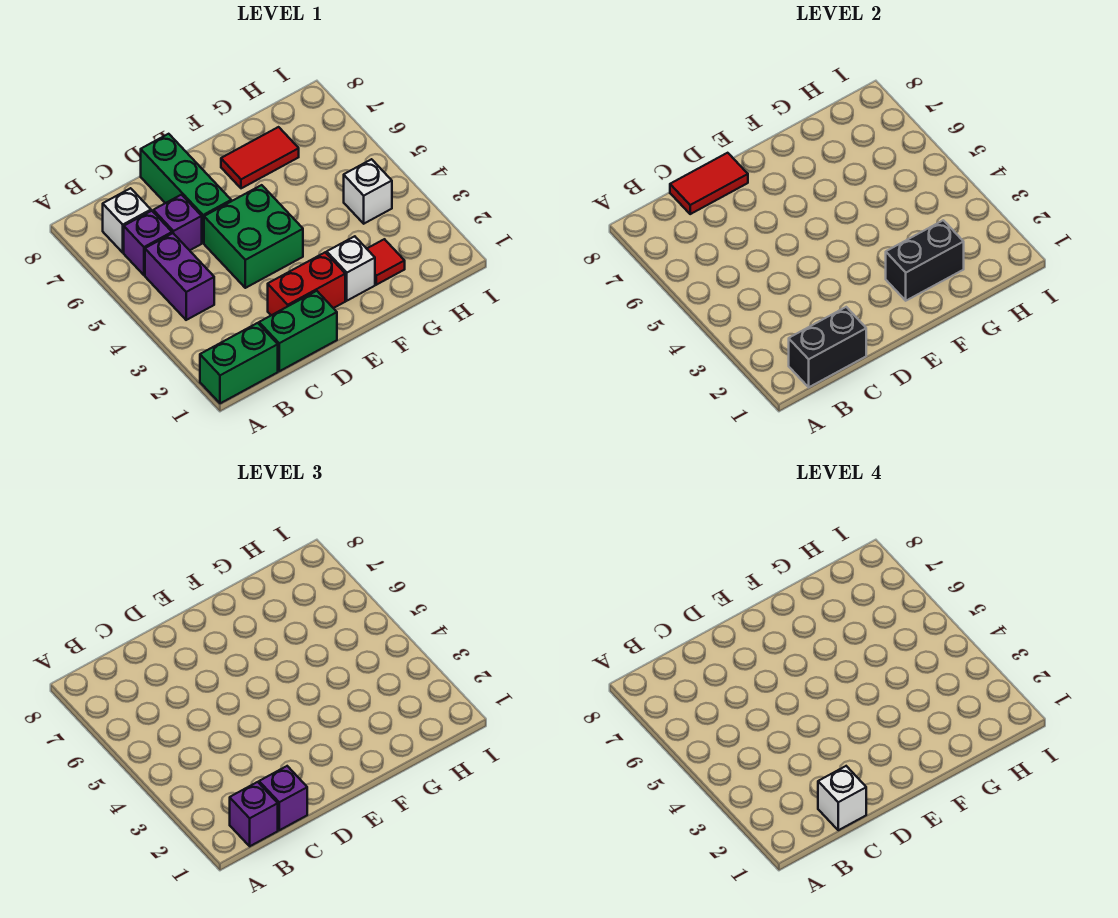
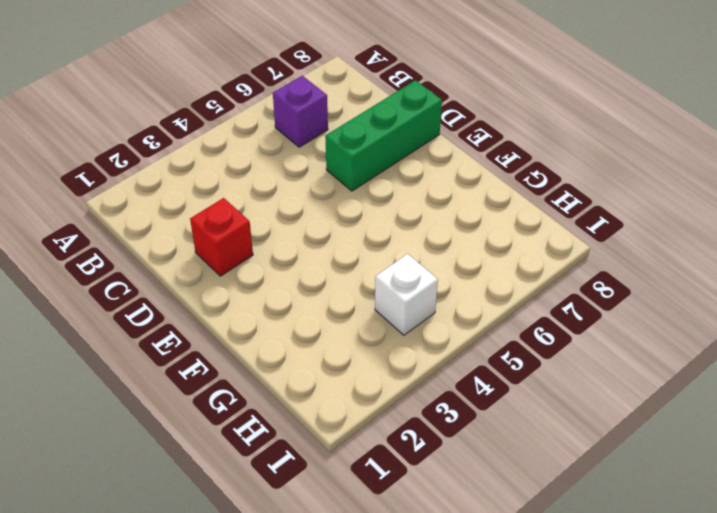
red brick D2 level 1 -> red brick D2:E2 level 1
none -> green brick A1:B1 level 1
none -> purple brick B4:B5 level 1
none -> white brick B7 level 1

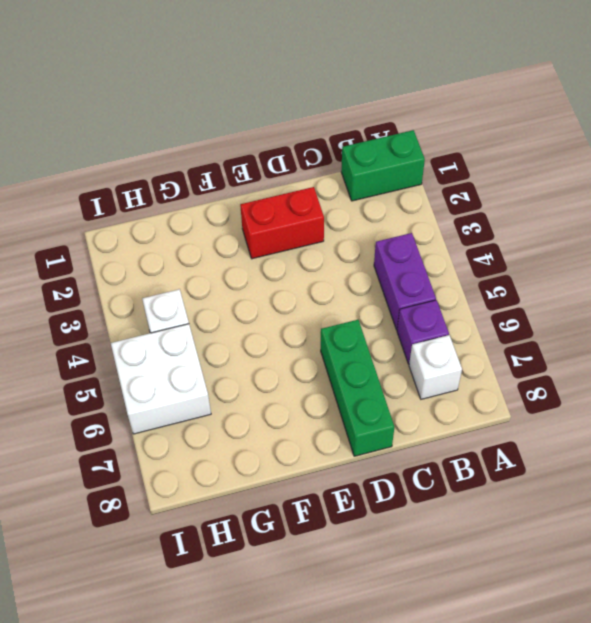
white brick H5:I6 level 1 -> none
none -> green brick C1:D1 level 1
none -> purple brick C6 level 1
none -> green brick D4:E5 level 1

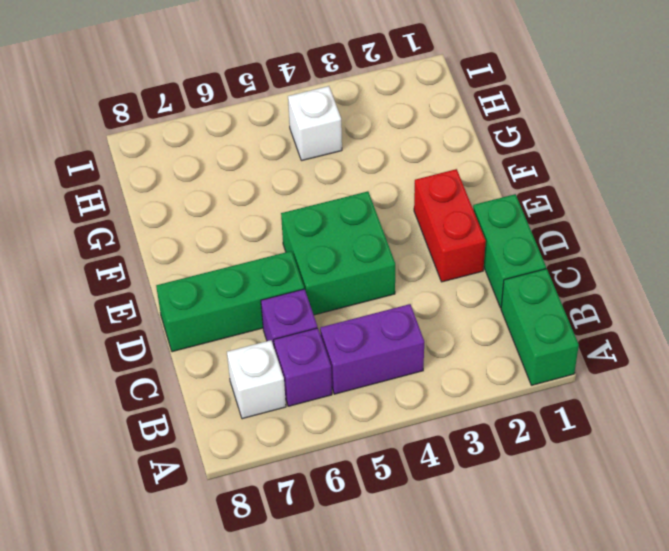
none -> white brick F2 level 1
none -> red tile F7:G7 level 1
none -> red tile G2 level 1

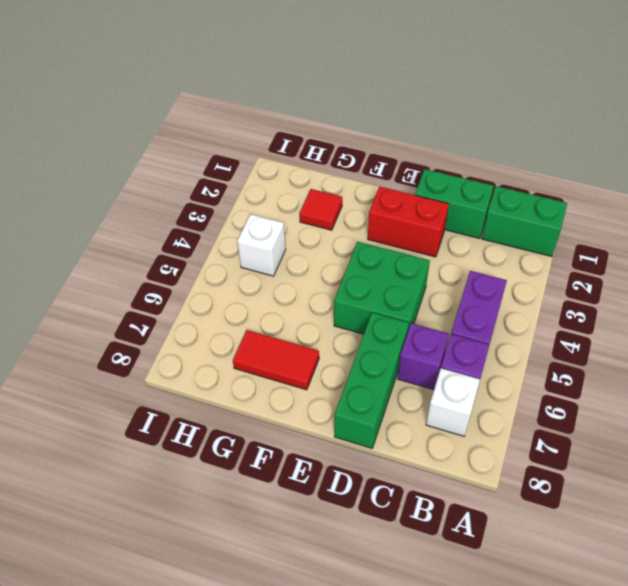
none -> white brick F2 level 1
none -> black brick B1:C1 level 2
none -> red tile C8:D8 level 2

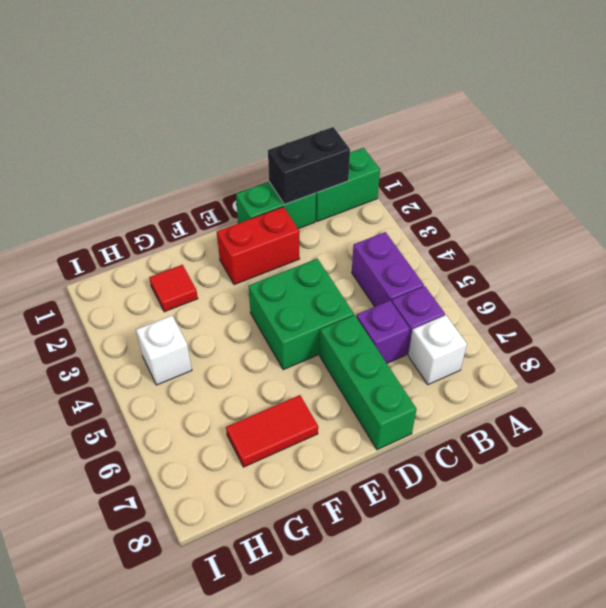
none -> white brick F2 level 1
none -> red tile C8:D8 level 2
none -> black brick F2:G2 level 2

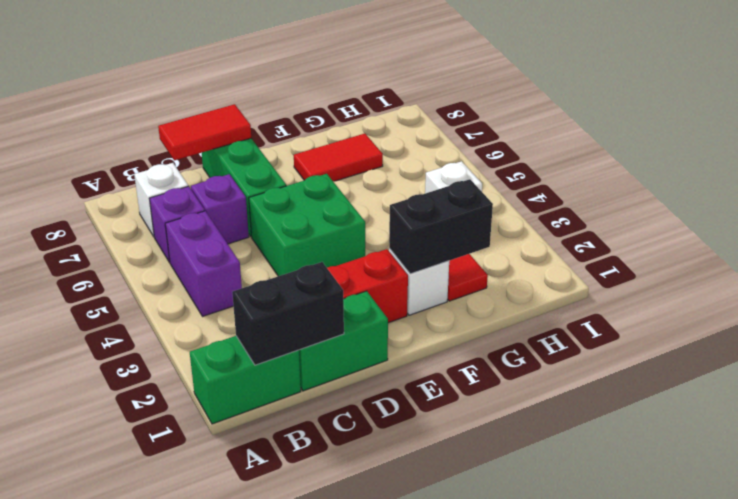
none -> purple brick B1 level 3
none -> purple brick C1 level 3
none -> white brick C1 level 4

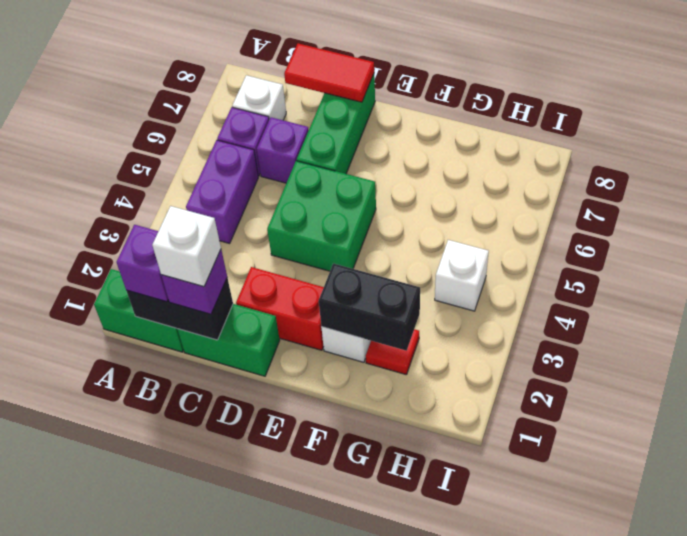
none -> red tile F7:G7 level 1

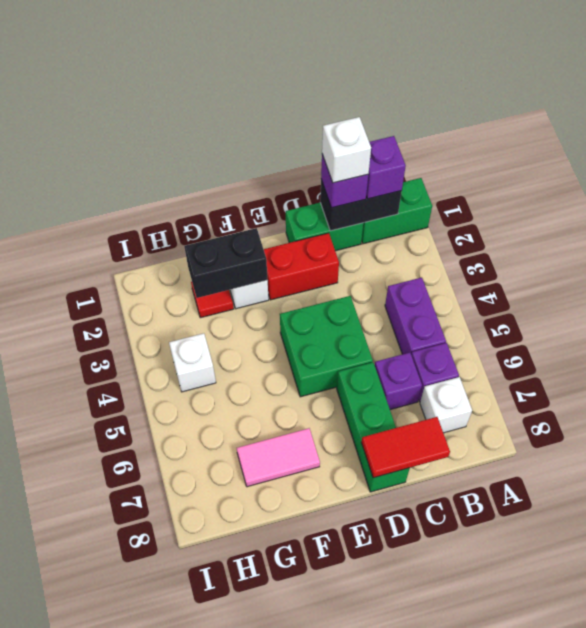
pink tile F7:G7 level 1 -> red tile F7:G7 level 1

